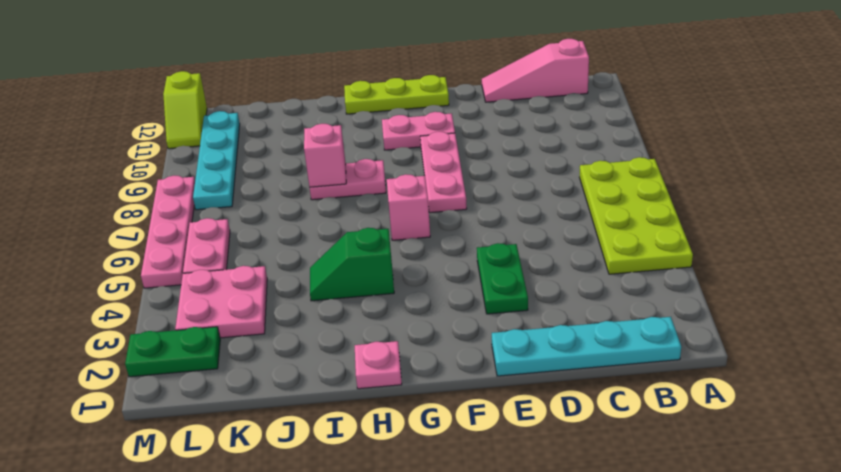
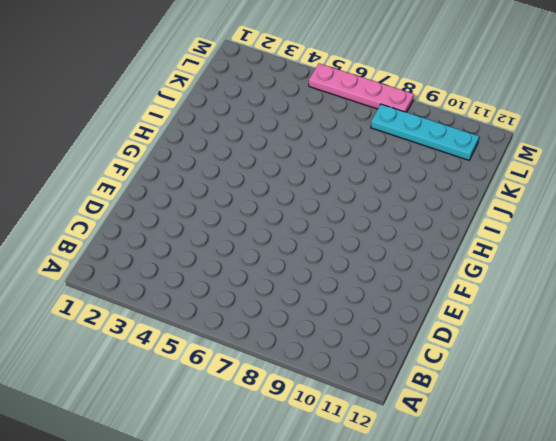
none -> lime plate A4:B7 level 1
none -> cyan plate B1:E1 level 1
none -> pink slope B12:D12 level 1 top B

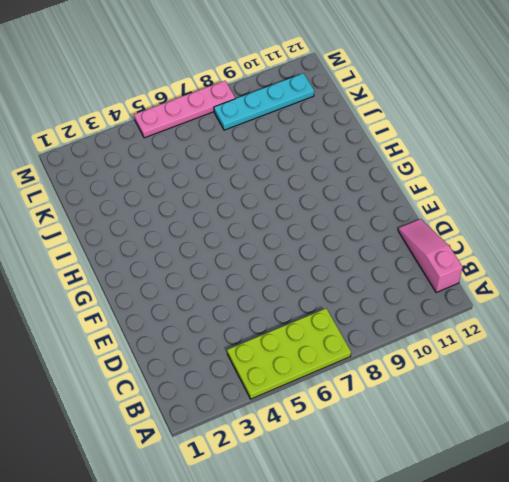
none -> cyan plate B1:E1 level 1
none -> green plate E3:E4 level 1
none -> pink plate F7:F9 level 1

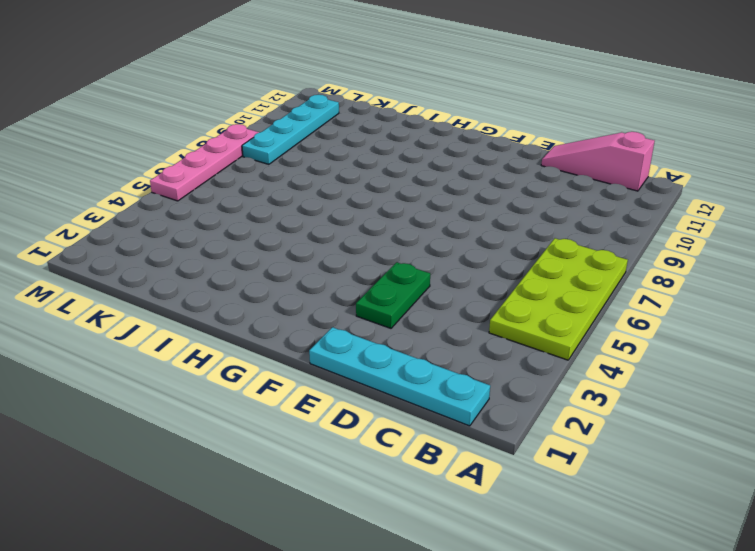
none -> pink plate F7:F9 level 1
none -> pink plate F10:G10 level 1
none -> lime plate F12:H12 level 1

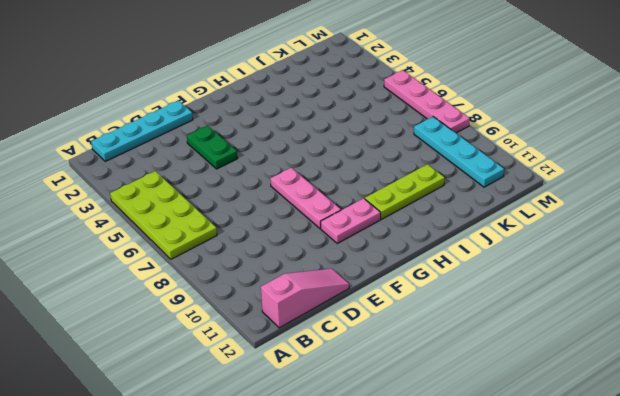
lime plate H10:J10 level 1 -> lime plate F12:H12 level 1
none -> pink brick G6 level 1
none -> pink plate H1 level 1
none -> green slope H4:I4 level 1 top H

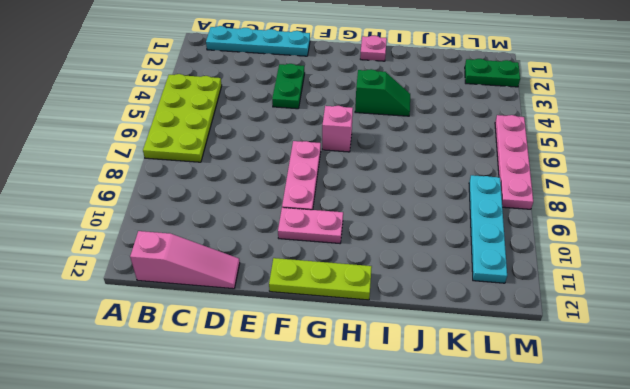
none -> pink plate H8:I8 level 1
none -> pink plate K3:L4 level 1
none -> pink plate L5:L6 level 1

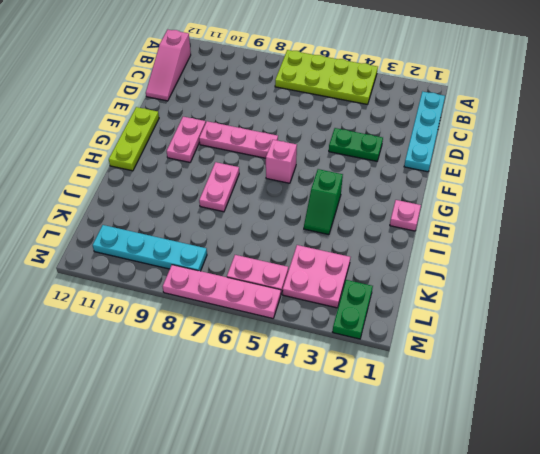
none -> lime slope M11:M12 level 1 top 12
none -> pink brick I8 level 2

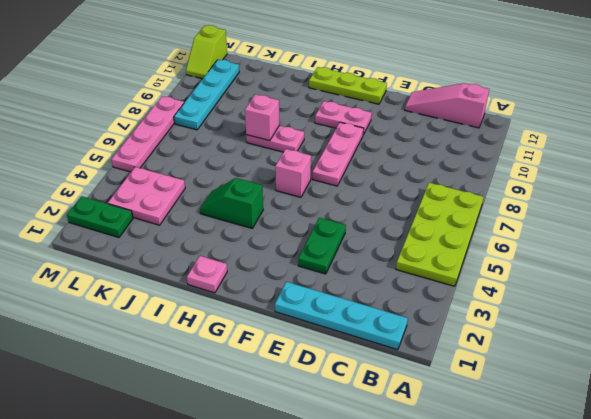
none -> pink plate L5:L6 level 1

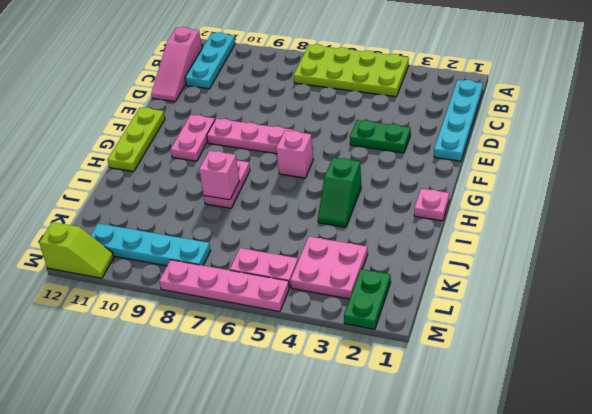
cyan plate A11:C11 level 1 -> none

